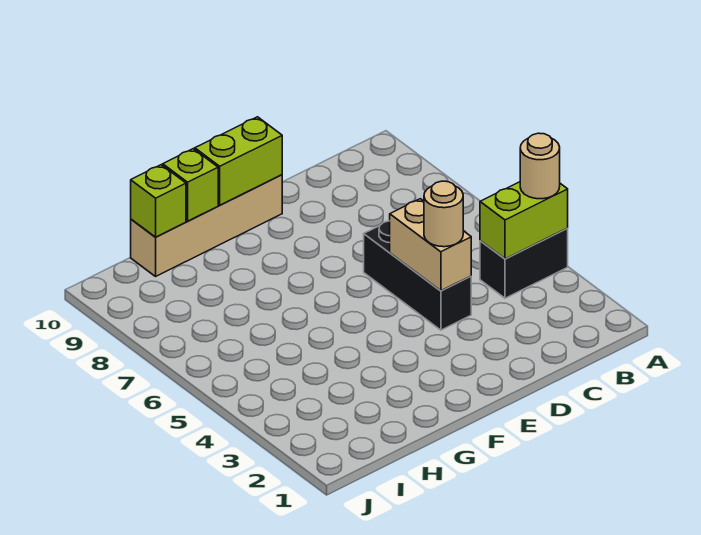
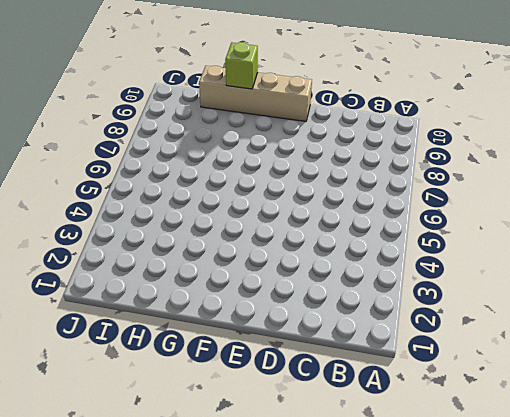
none -> black brick A4:B4 level 1
none -> black brick D4:D6 level 1

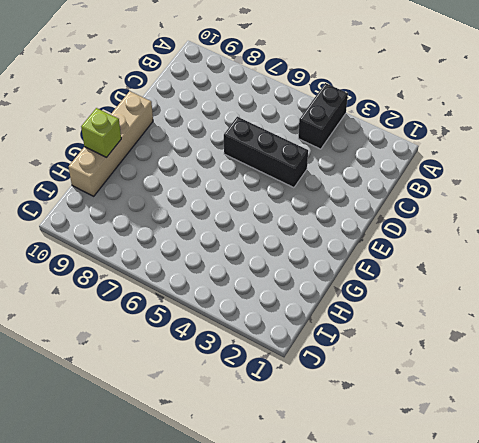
none -> lime brick A4:B4 level 2
none -> tan brick D4:D5 level 2

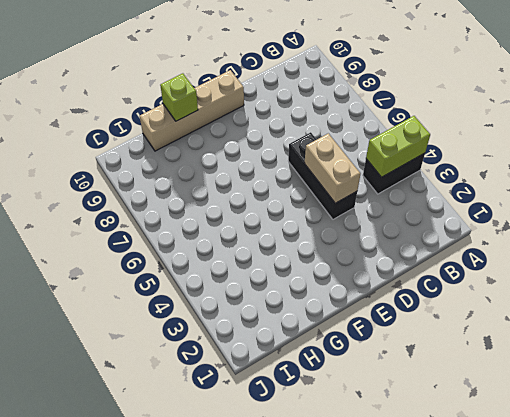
none -> lime brick E10:F10 level 2
none -> lime brick H10 level 2

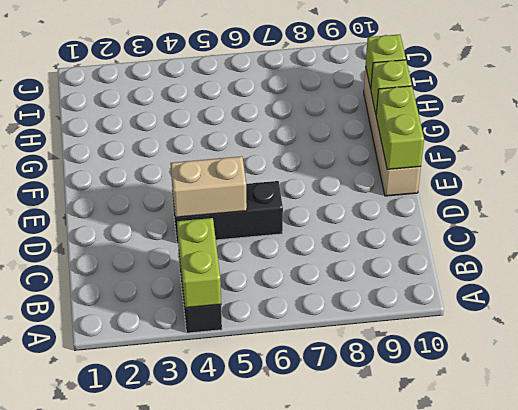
none -> tan round brick A4 level 3
none -> tan round brick D4 level 3

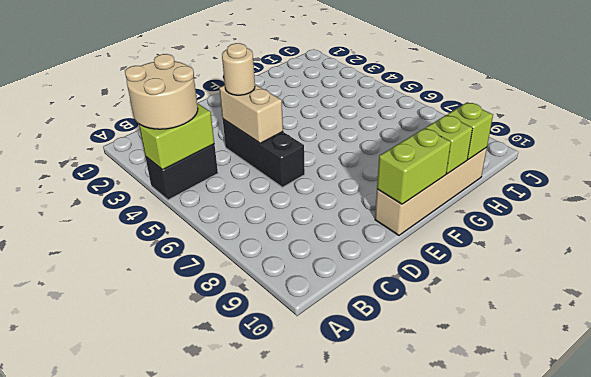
tan round brick A3:B4 level 3 -> tan round brick A4 level 3

